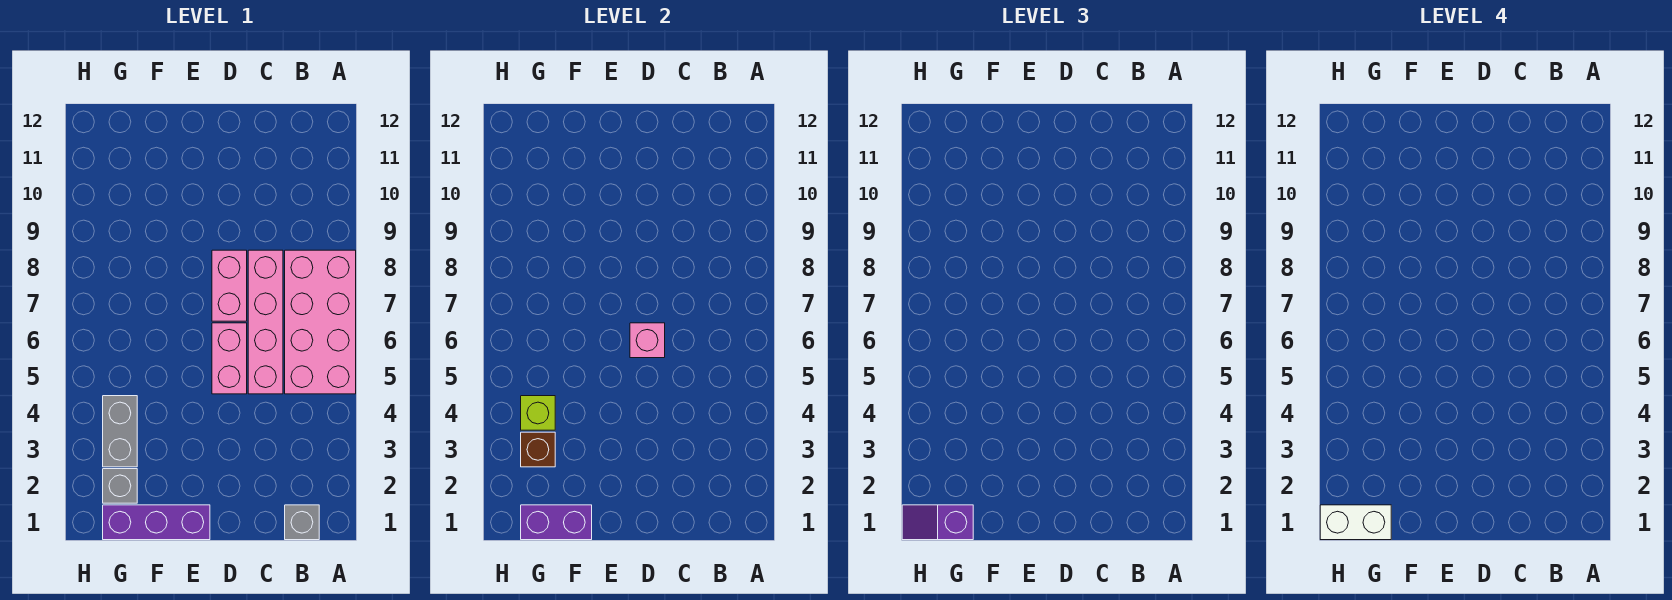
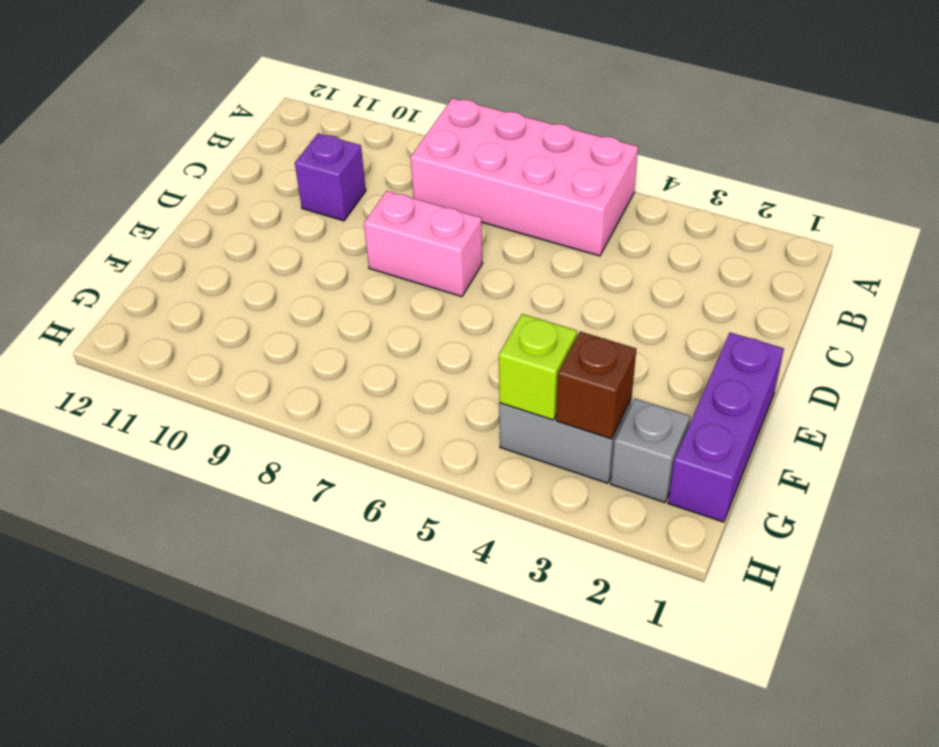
purple brick C10 level 1 -> none
none -> grey brick B1 level 1
none -> pink brick C5:C8 level 1
none -> pink brick D5:D6 level 1

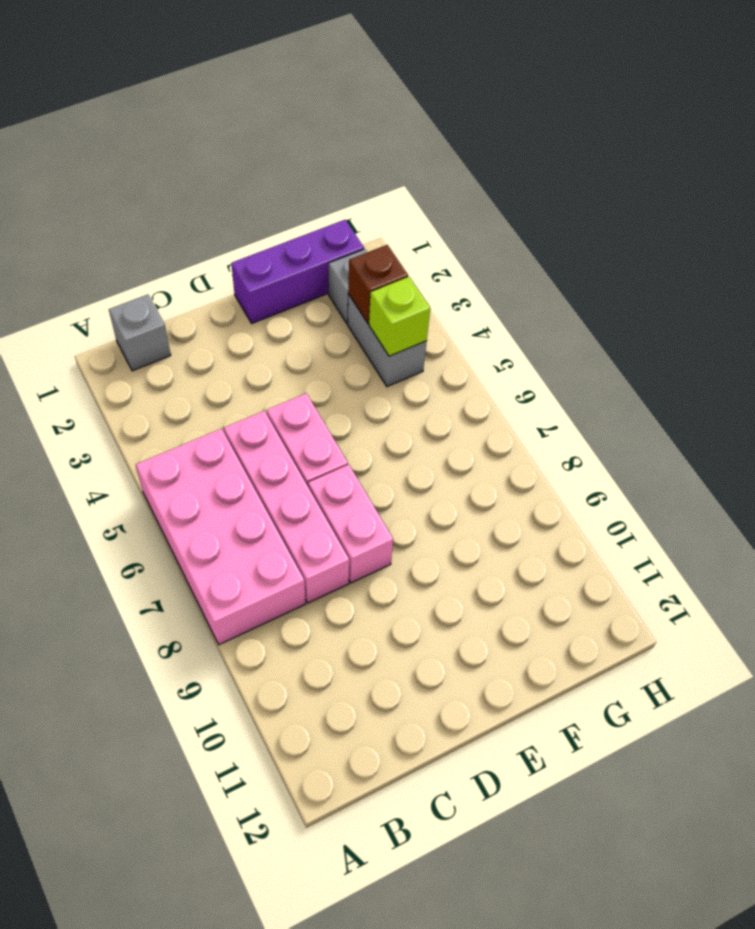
none -> pink brick D6 level 2
none -> purple brick F1:G1 level 2
none -> purple slope G1:H1 level 3 top G

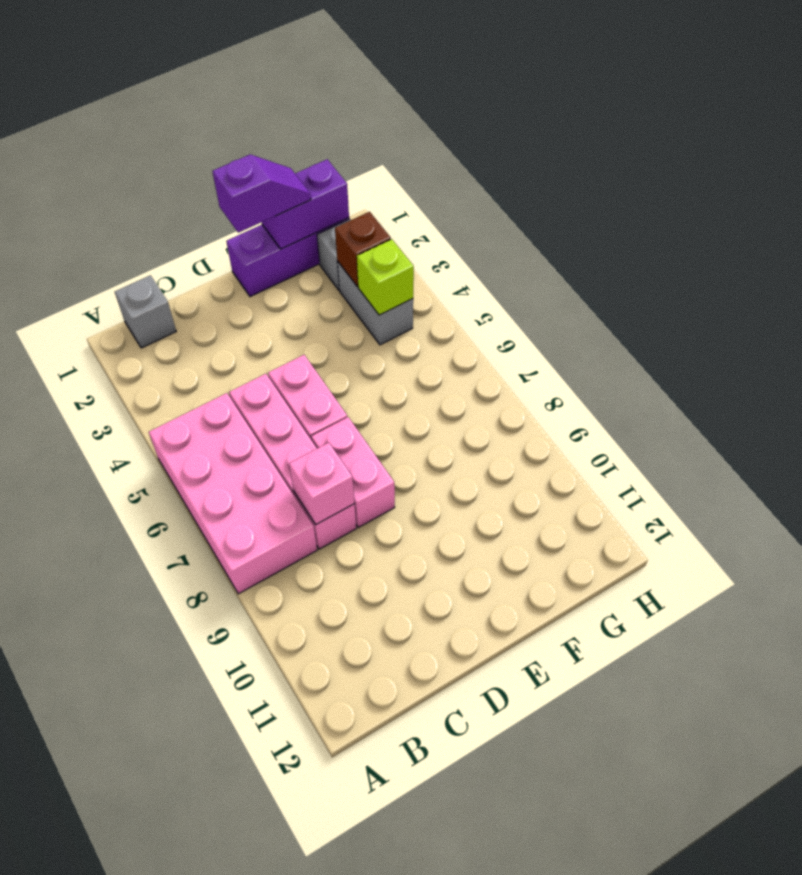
pink brick C8 level 2 -> pink brick D6 level 2
purple slope E1:F1 level 3 top E -> purple slope G1:H1 level 3 top G
none -> white brick G1:H1 level 4

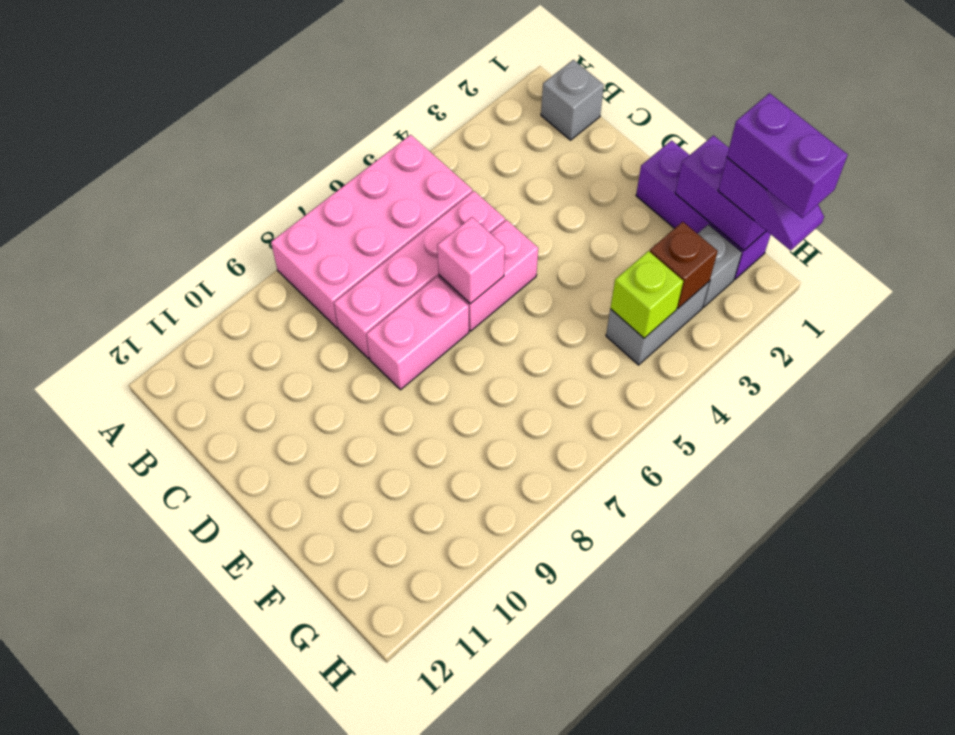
purple brick G1:H1 level 4 -> white brick G1:H1 level 4

